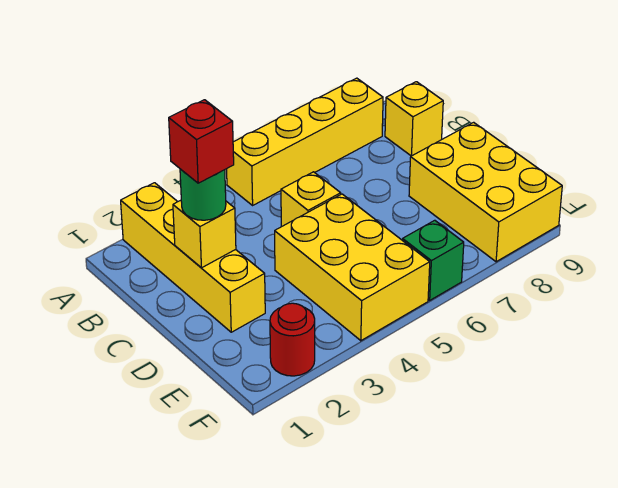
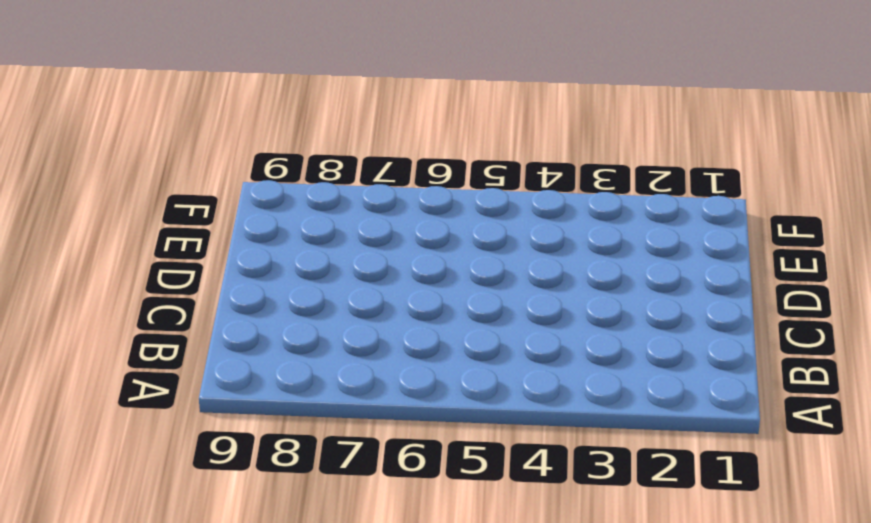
none -> yellow brick A2:D2 level 1
none -> yellow brick A5:A8 level 1

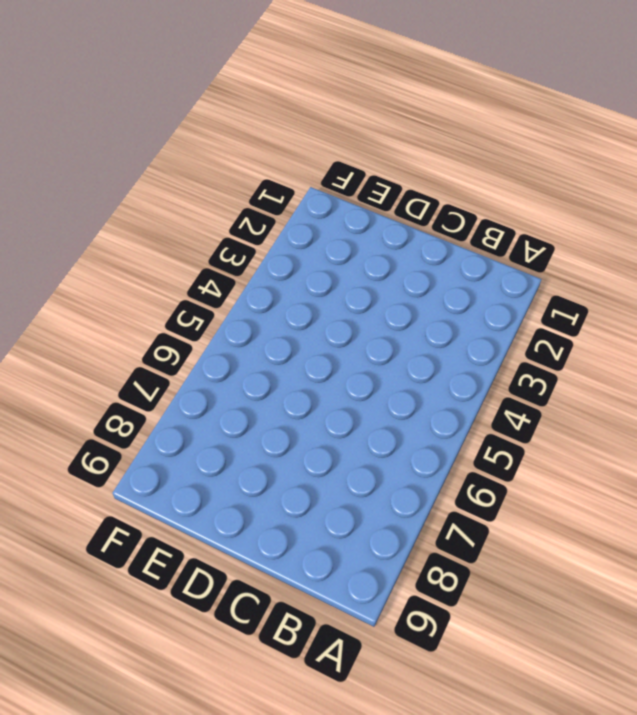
none -> yellow brick A2:D2 level 1
none -> yellow brick A5:A8 level 1

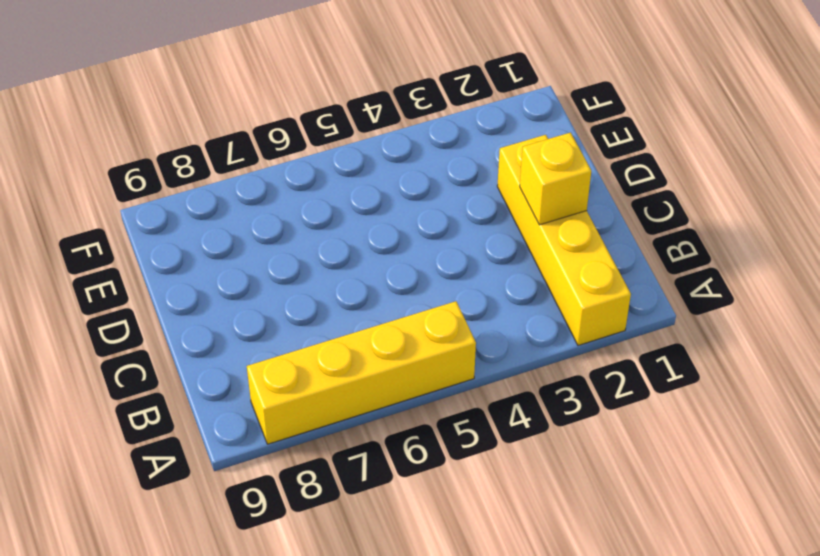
none -> yellow brick B9 level 1
none -> yellow brick C5 level 1

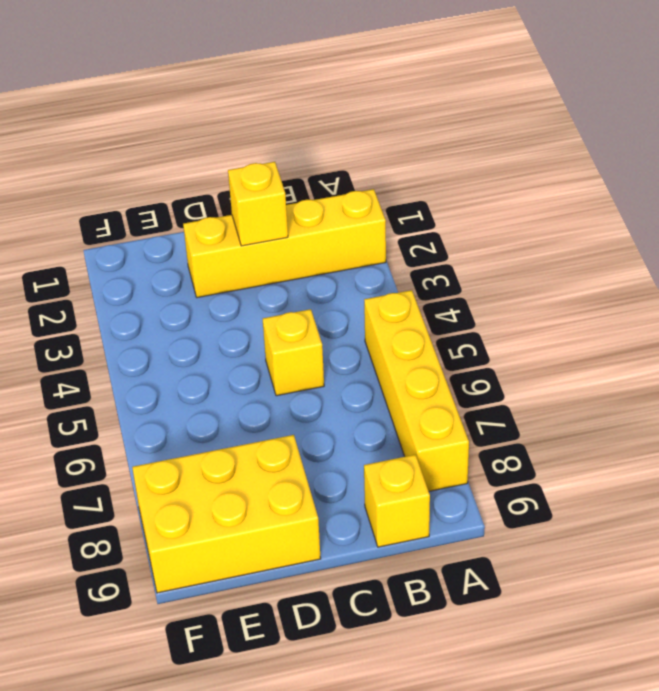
none -> yellow brick D4:F5 level 1
none -> red round brick F2 level 1

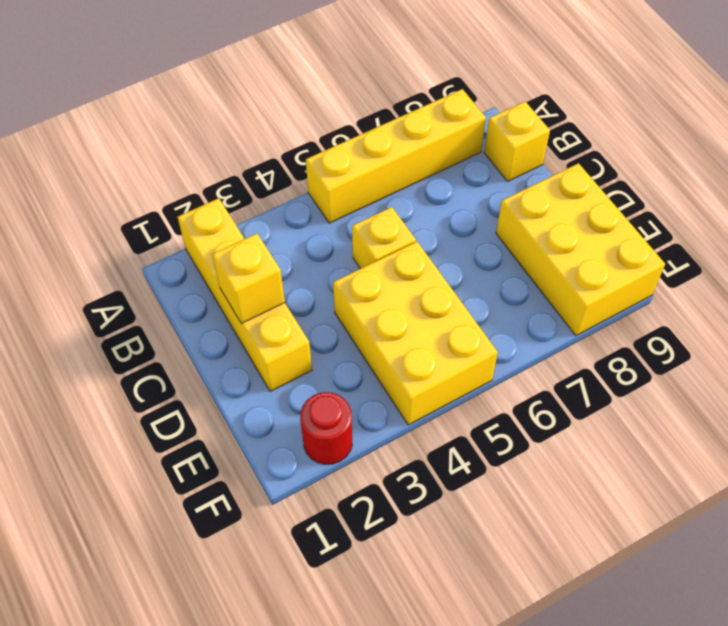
none -> green brick F6 level 1
none -> green round brick C2 level 3

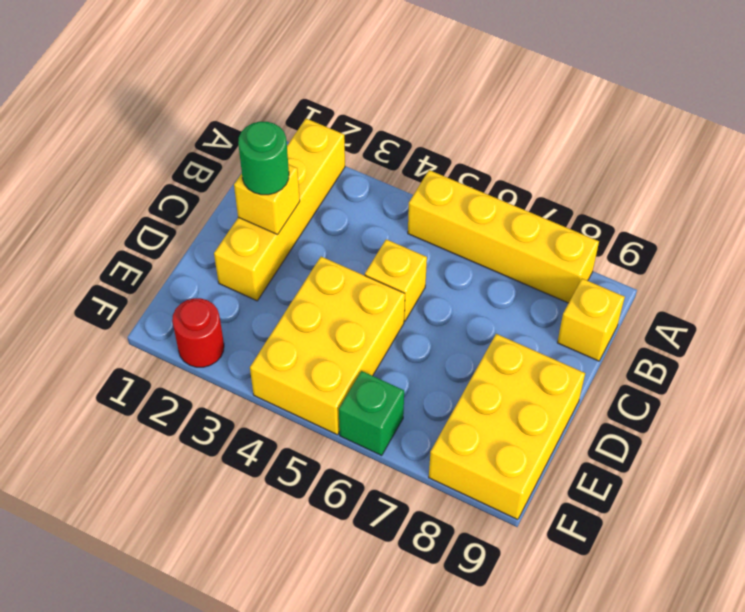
none -> red brick C2 level 4

